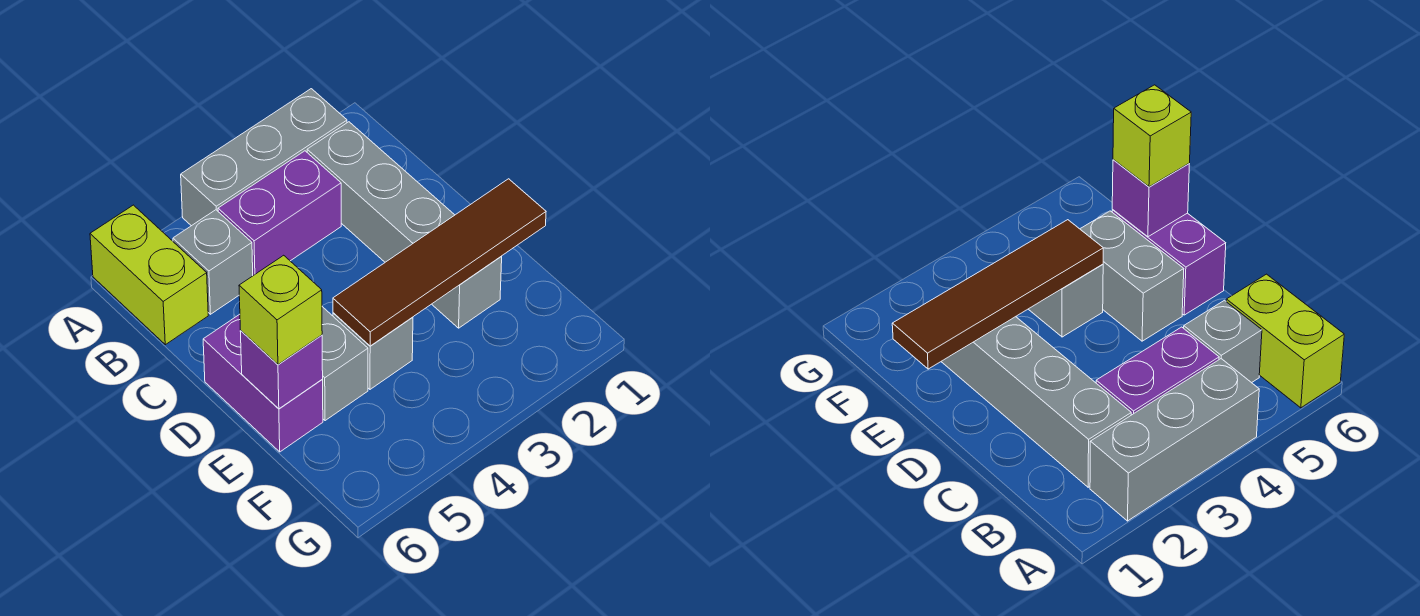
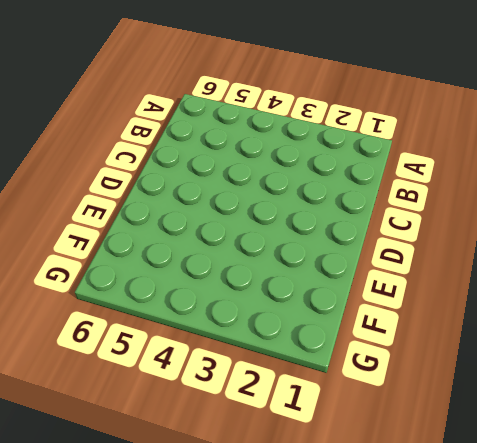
none -> grey brick A2:A4 level 1
none -> lime brick A6:B6 level 1

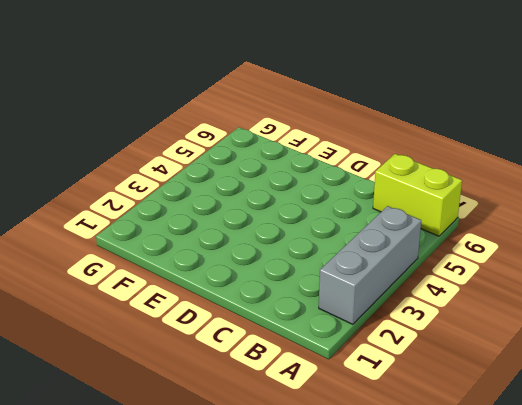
none -> grey brick B2:E2 level 1
none -> purple brick B3:B4 level 1

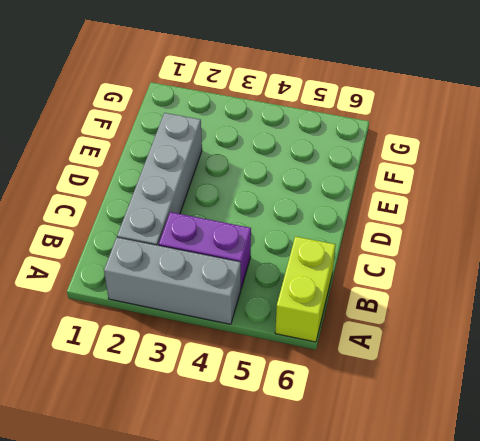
none -> grey brick B5 level 1
none -> grey brick D5:E5 level 1

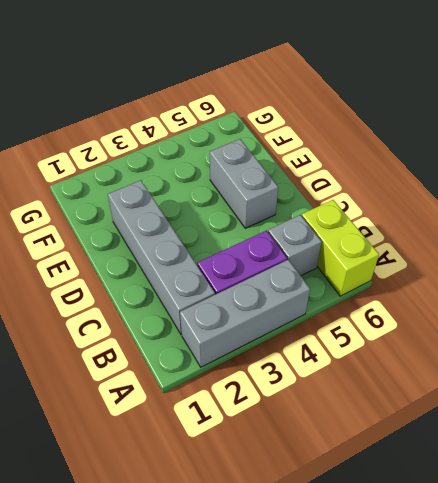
none -> purple brick D6:E6 level 1
none -> grey brick E4 level 1

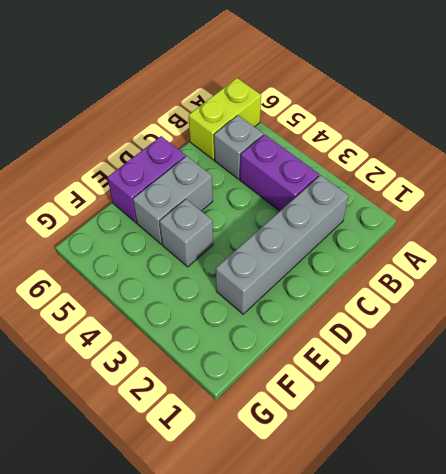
none -> grey brick A2:A4 level 1
none -> brown tile E1:E4 level 2

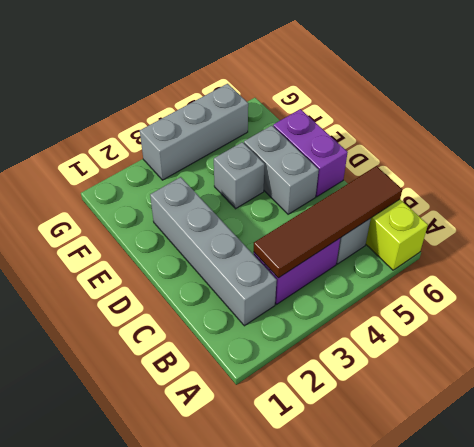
brown tile B3:B6 level 2 -> brown tile E1:E4 level 2
grey brick G3:G5 level 1 -> grey brick A2:A4 level 1
none -> purple brick E6 level 2
none -> lime brick E6 level 3

